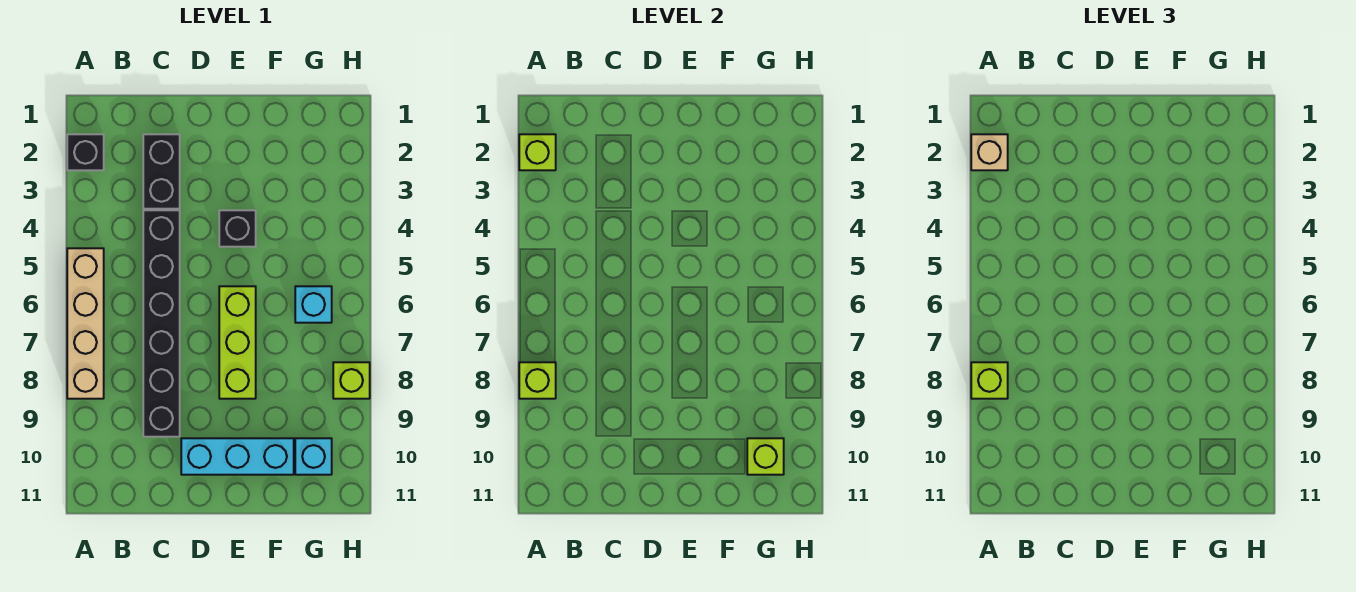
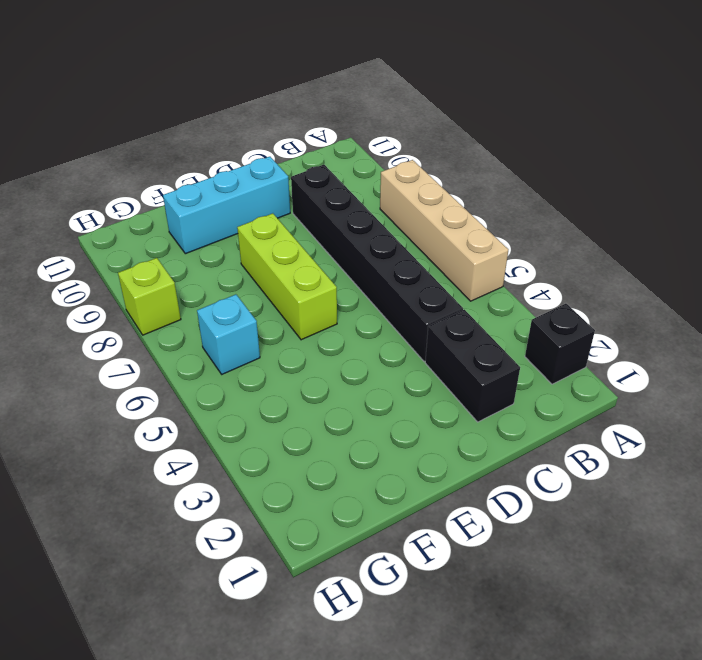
none -> black brick E4 level 1
none -> cyan brick G10 level 1
none -> lime brick A2 level 2

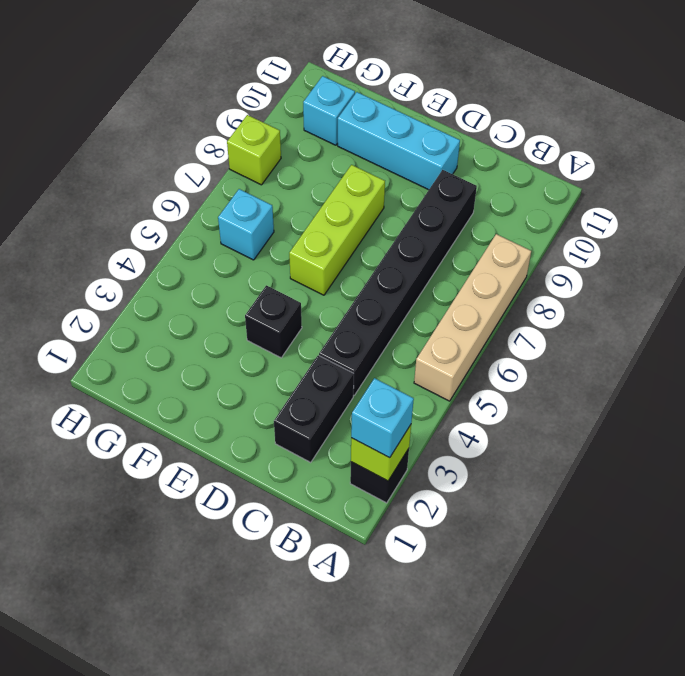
cyan brick A2 level 3 -> tan brick A2 level 3
none -> lime brick A8 level 2
none -> lime brick G10 level 2
none -> lime brick A8 level 3

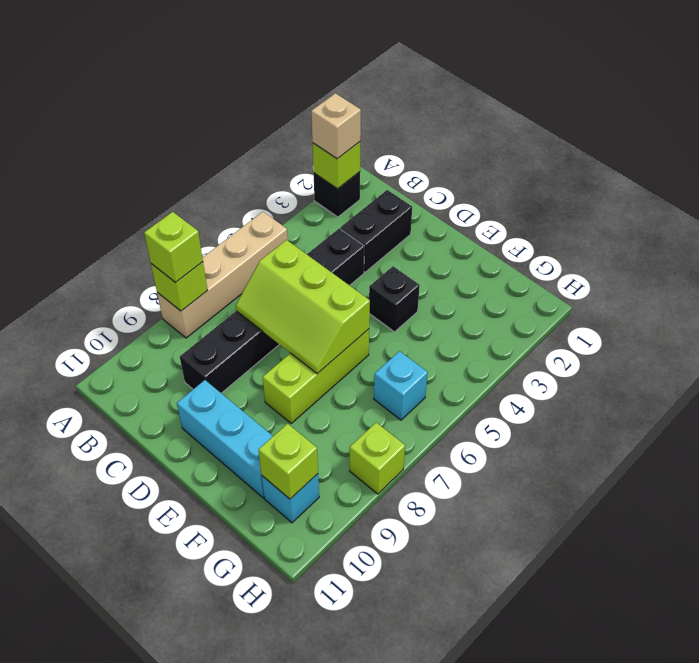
lime slope C6:E7 level 2 top 6 -> none

